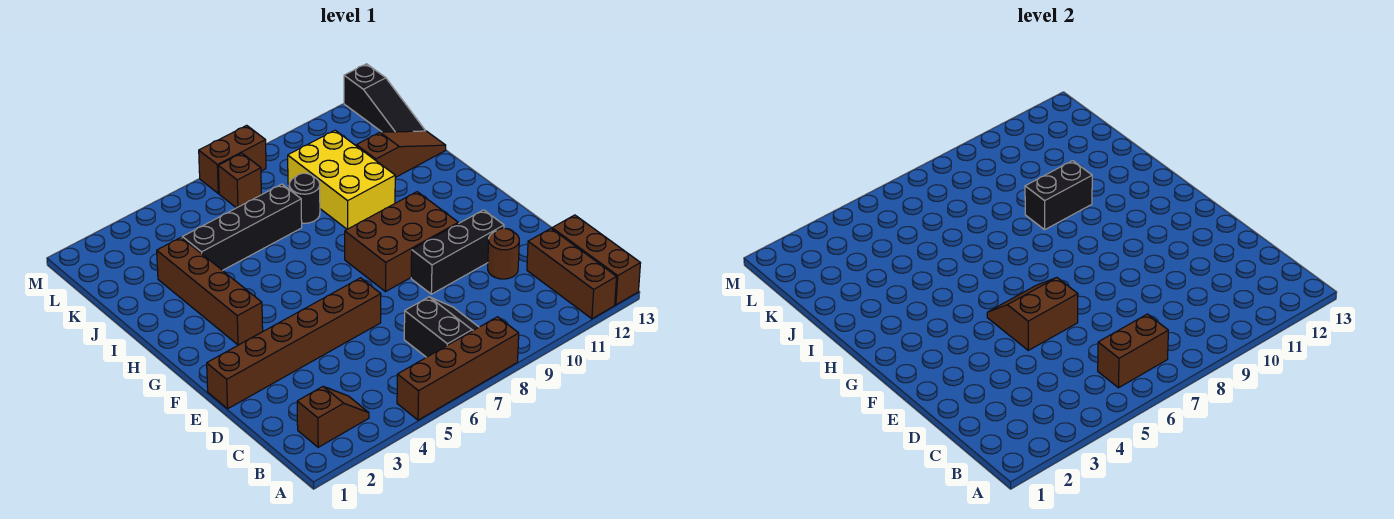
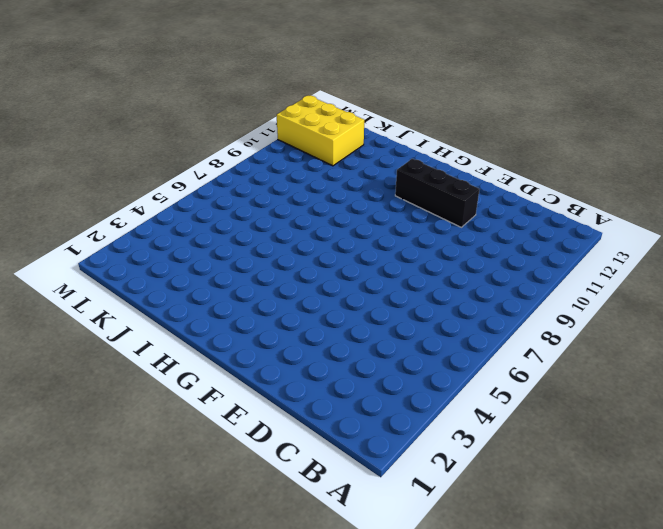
black brick E11:G11 level 1 -> black brick E9:E11 level 1
yellow brick K11:M12 level 1 -> yellow brick I9:K10 level 1
none -> brown brick A5:A8 level 1
none -> brown brick A12:C12 level 1
none -> brown brick A13:C13 level 1

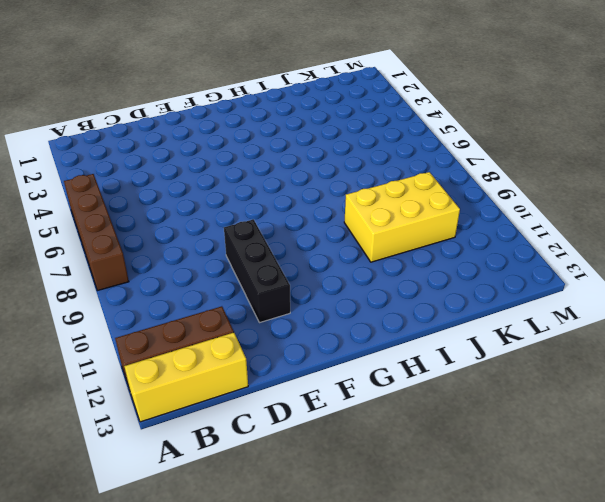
yellow brick A13:C13 level 1 -> brown brick A13:C13 level 1
none -> brown slope B2:B3 level 1 top 2
none -> black slope B7:C8 level 1 top 7
none -> brown round brick D11 level 1

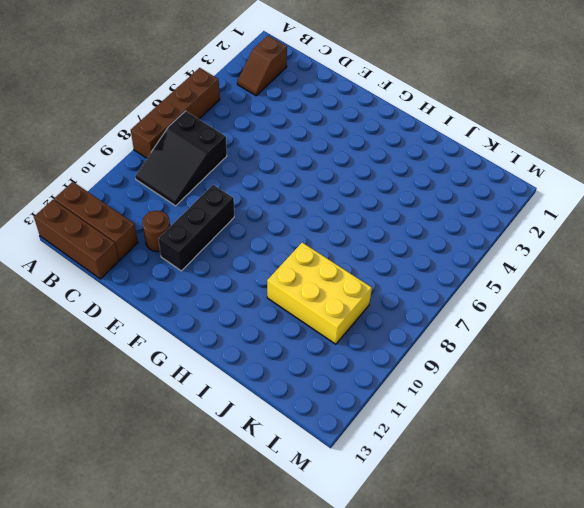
black slope B7:C9 level 1 top 7 -> black slope B7:C8 level 1 top 7
none -> brown brick E1:E6 level 1
none -> brown brick F8:G10 level 1
none -> brown brick G3:J3 level 1

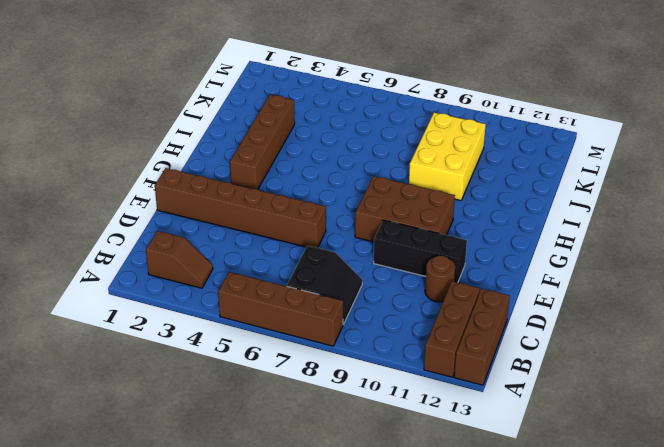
none -> black brick J4:J7 level 1
none -> black round brick J8 level 1
none -> brown slope J11:J13 level 1 top 11

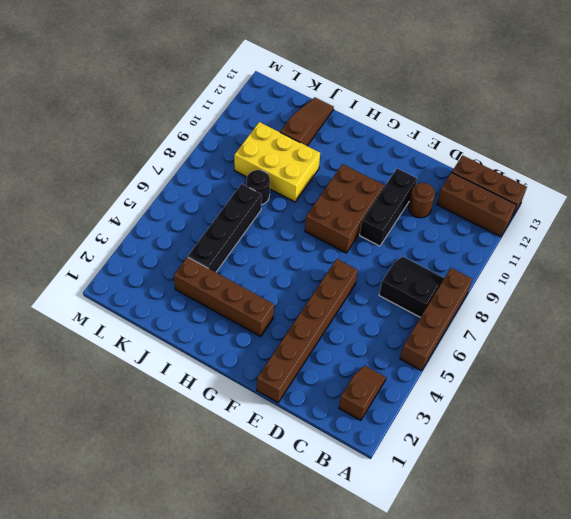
none -> black slope K13:M13 level 1 top M
none -> brown brick L7 level 1
none -> brown brick M7:M8 level 1

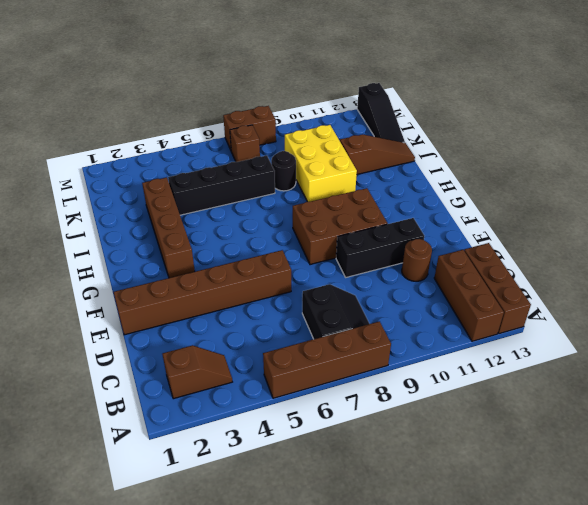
none -> brown brick B6:B7 level 2
none -> brown slope E5:F6 level 2 top E
none -> black brick I9:I10 level 2

